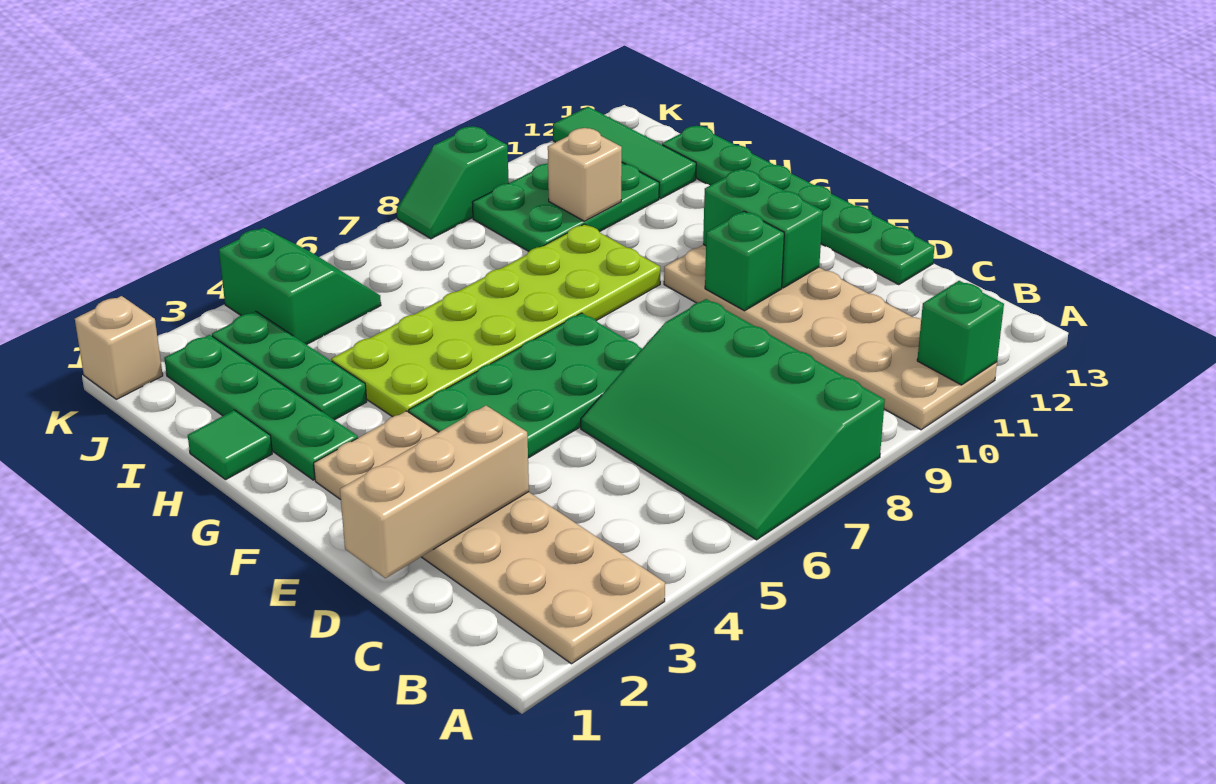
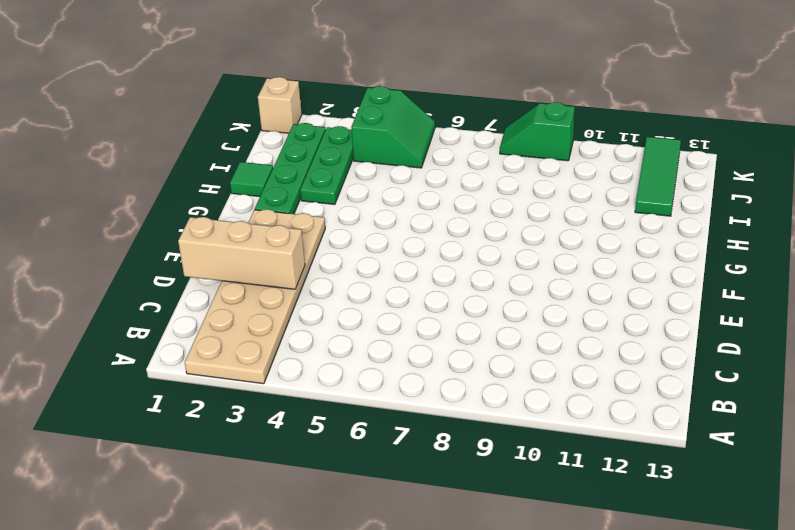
none -> green slope A6:D8 level 1 top 8
none -> tan plate A10:F11 level 1
none -> green plate D13:I13 level 1

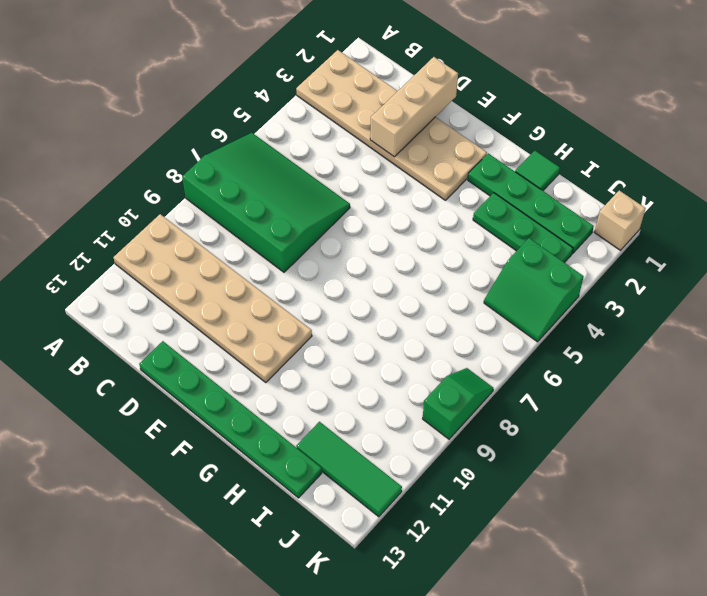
none -> green plate E4:F7 level 1
none -> lime plate G4:H9 level 1
none -> green plate I9:J11 level 1

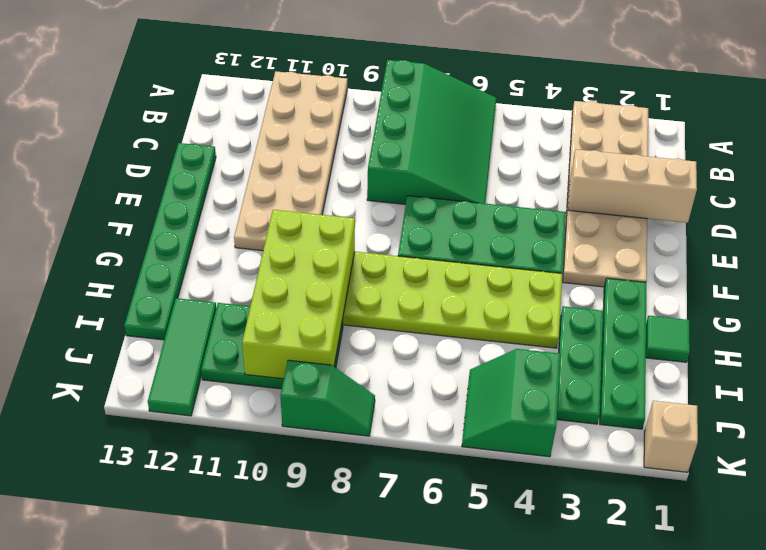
lime brick G9:J10 level 2 -> tan brick I10 level 2
none -> green brick A11 level 2
none -> green brick E10 level 2
none -> green brick E11:F11 level 2

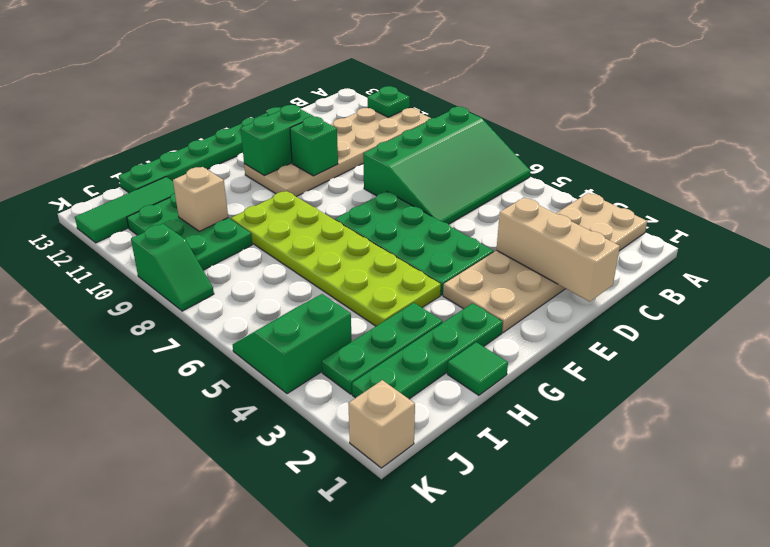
green plate A11 level 2 -> green brick A11 level 2

